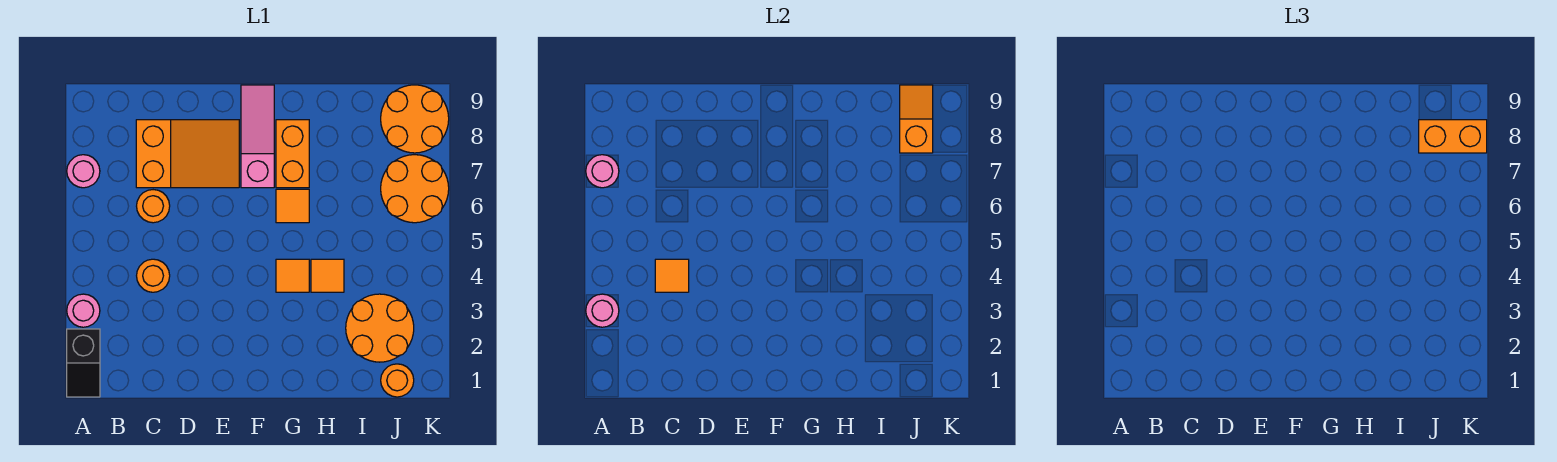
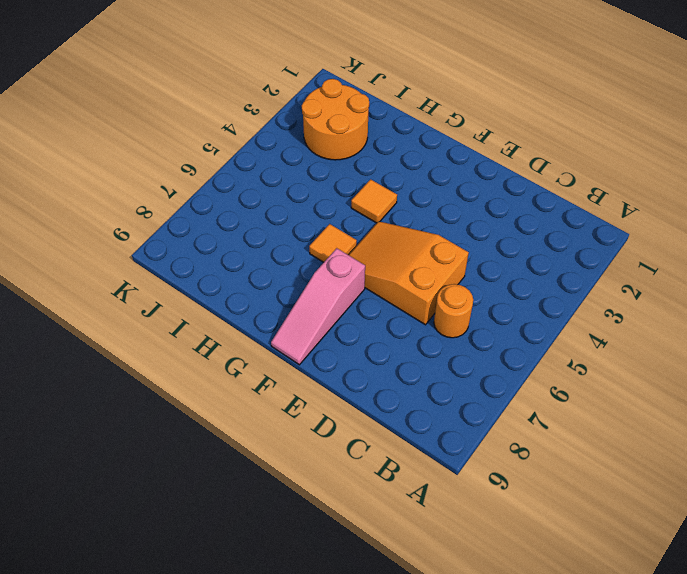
orange slope D5:F6 level 1 top D -> orange slope C7:E8 level 1 top C
none -> black slope A1:A2 level 1 top 2
none -> pink round brick A3 level 1
none -> pink round brick A7 level 1

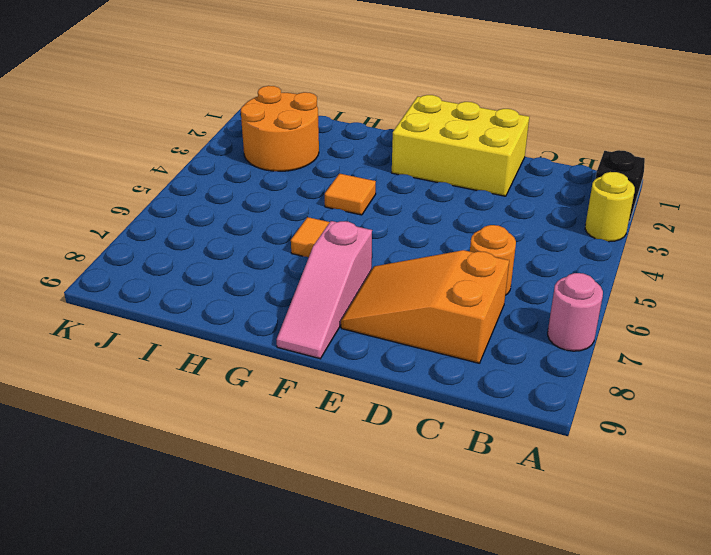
yellow round brick A3 level 1 -> pink round brick A3 level 1
yellow brick D1:F2 level 1 -> none
none -> orange round brick C4 level 1
none -> orange brick G7:G8 level 1
none -> orange tile H4 level 1

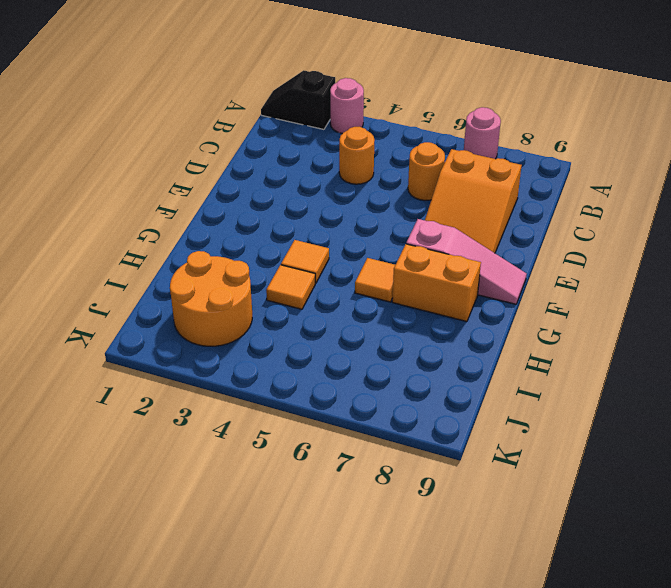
none -> orange round brick J1 level 1
none -> orange round brick J6:K7 level 1
none -> orange round brick J8:K9 level 1

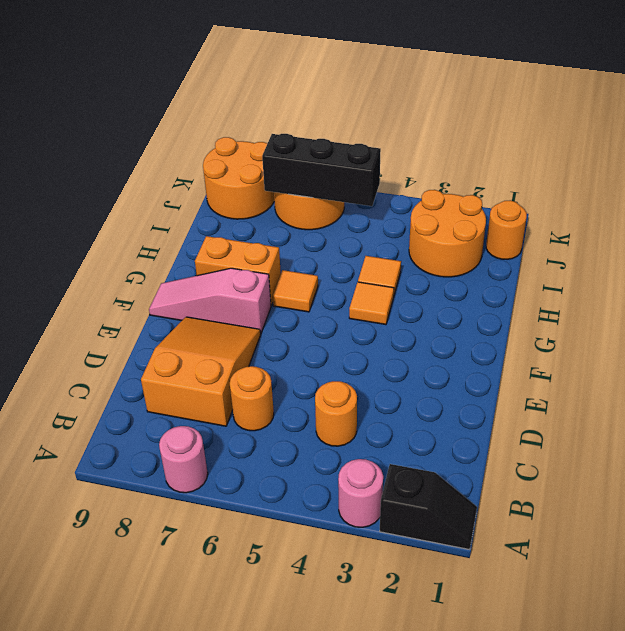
black brick J5:J7 level 2 -> none
none -> pink round brick A3 level 2
none -> pink round brick A7 level 2
none -> orange tile C4 level 2

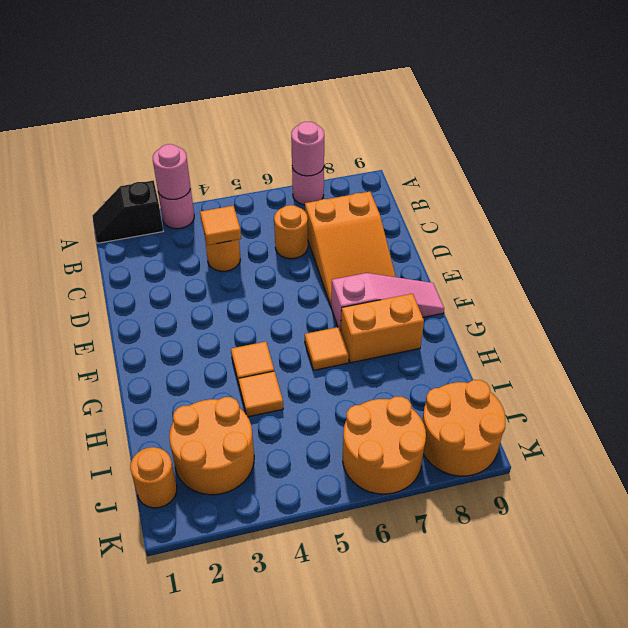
none -> orange slope J8:J9 level 2 top 8
none -> orange brick J8:K8 level 3

